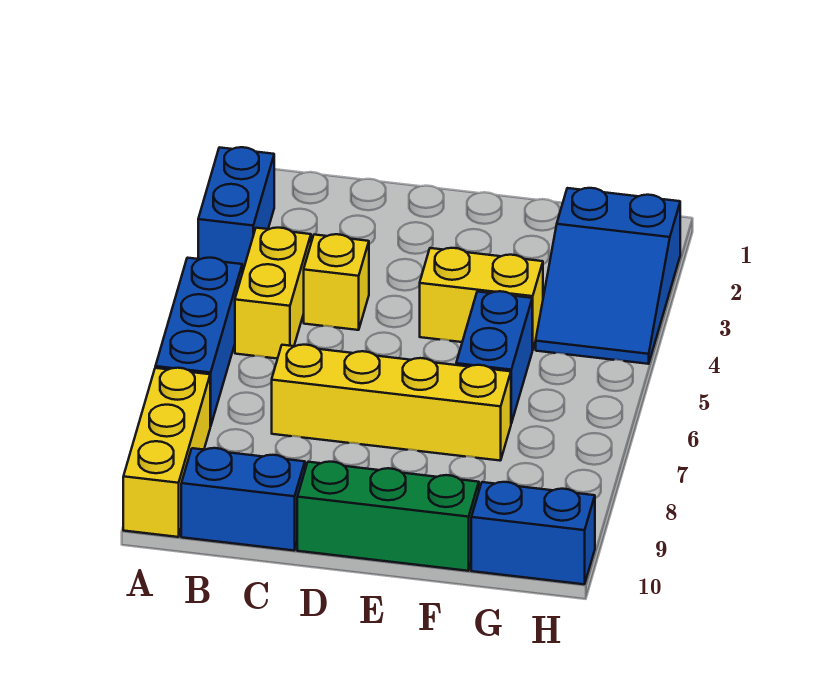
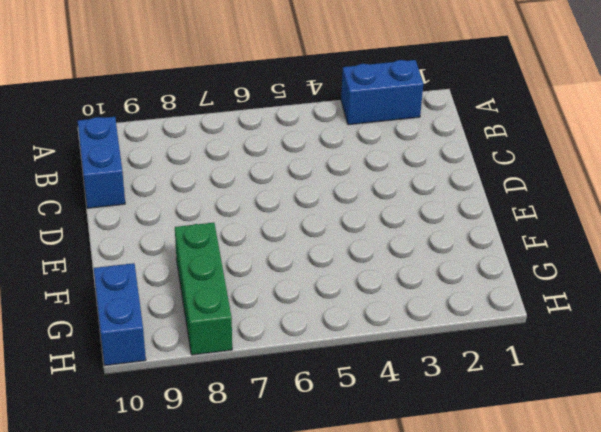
green brick F8:H8 level 1 -> green brick D10:F10 level 1
none -> blue brick A5:A7 level 1
none -> yellow brick A8:A10 level 1
none -> yellow brick B4:B5 level 1

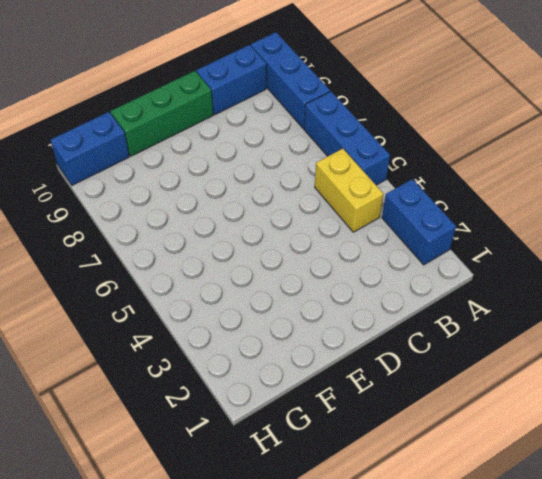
blue brick A8:A10 level 1 -> yellow brick A8:A10 level 1
none -> yellow brick C4 level 1
none -> yellow brick C7:F7 level 1
none -> yellow brick E4:F4 level 1

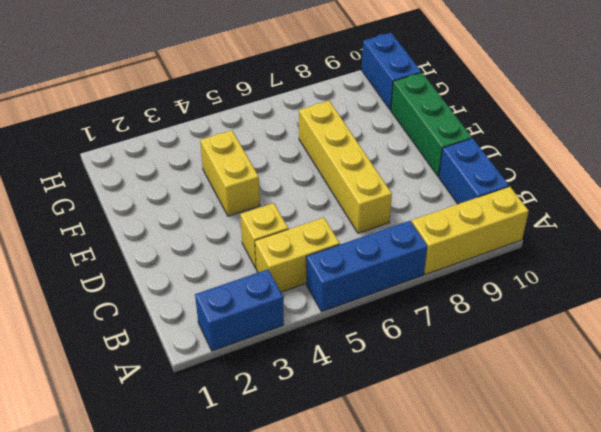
none -> blue brick F5:F6 level 1
none -> blue slope G2:H4 level 1 top 2

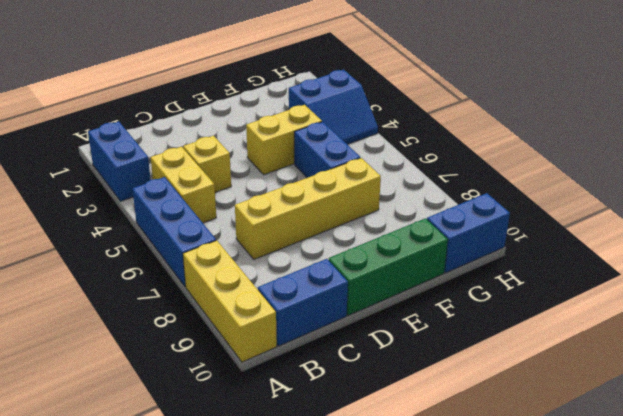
blue slope G3:H4 level 1 top 3 -> blue slope G2:H4 level 1 top 2

